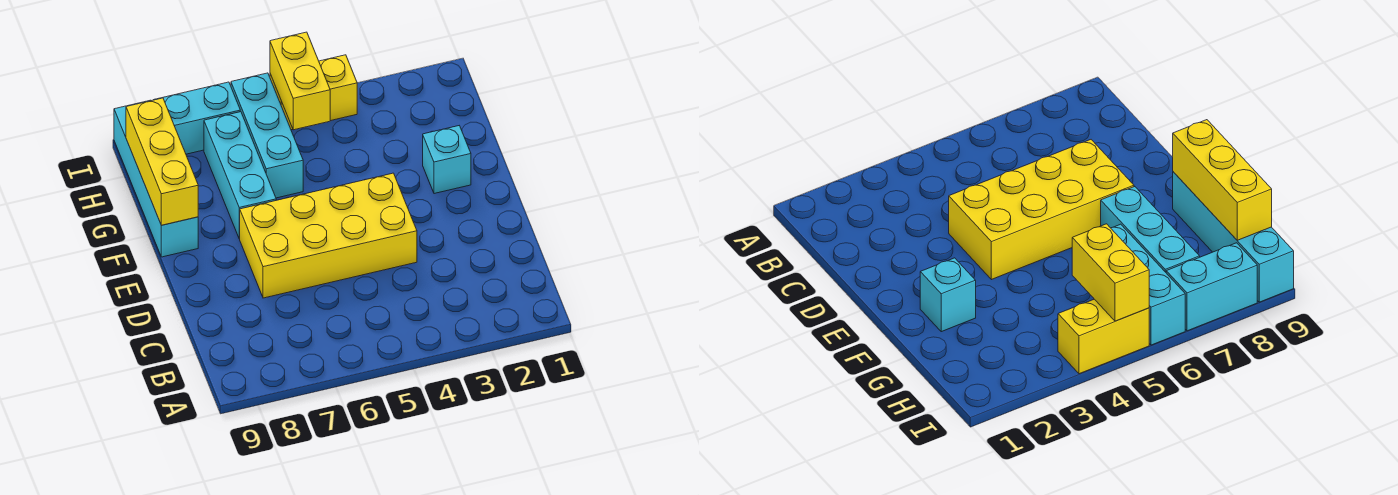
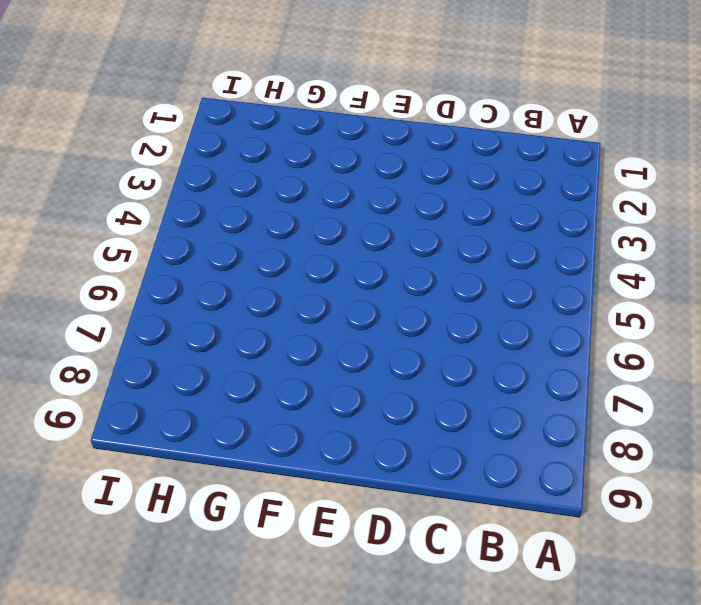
none -> yellow brick D4:E7 level 1
none -> cyan brick F2 level 1

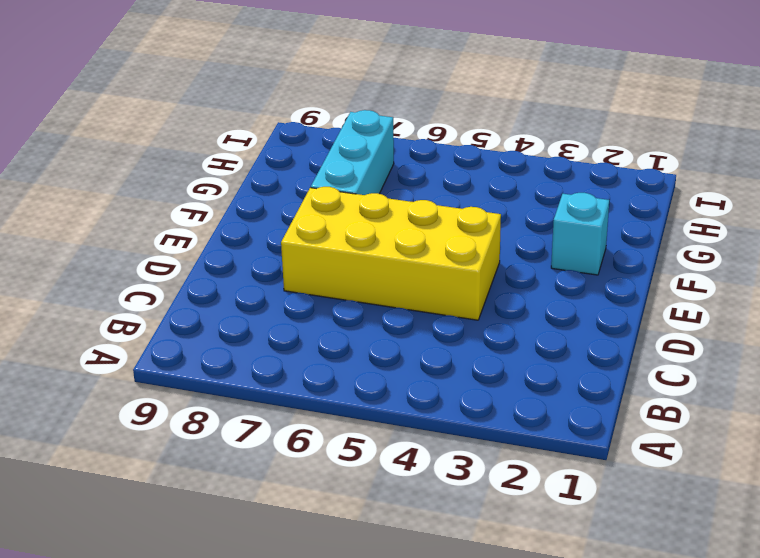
none -> cyan brick F9:I9 level 1
none -> cyan brick G6:I6 level 1

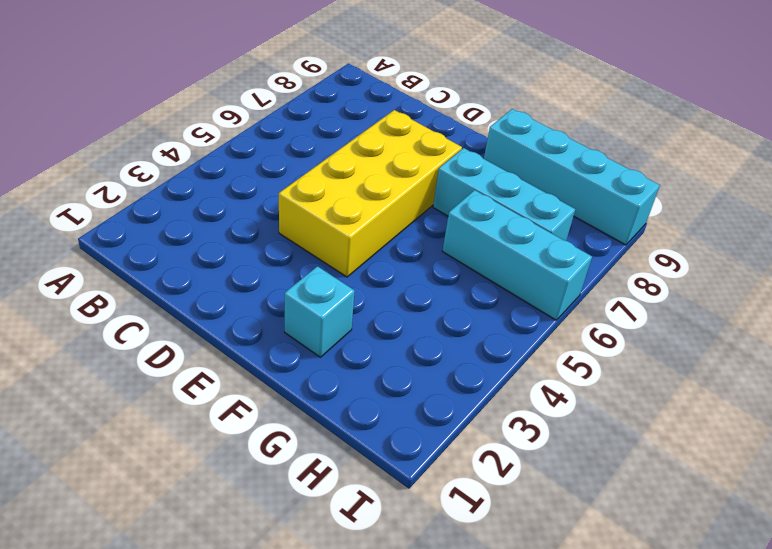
none -> yellow brick I4:I5 level 1
none -> cyan brick I7:I8 level 1

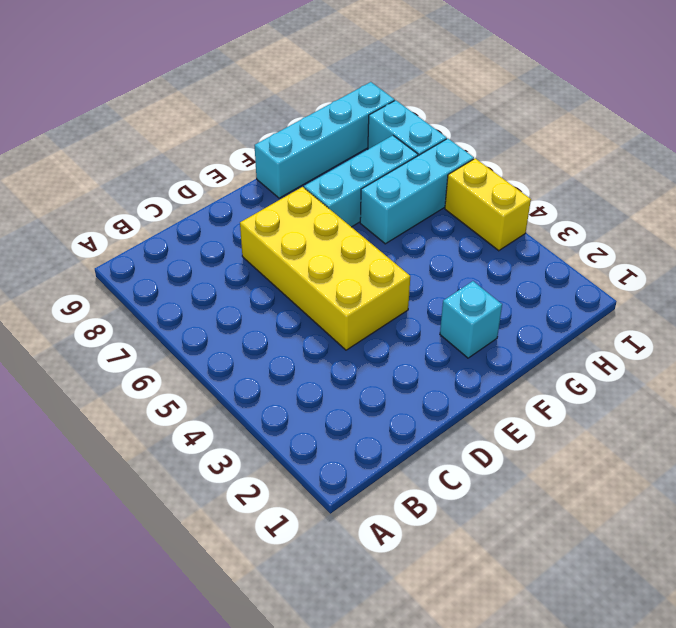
none -> yellow brick F9:H9 level 2
none -> yellow brick H5:I5 level 2

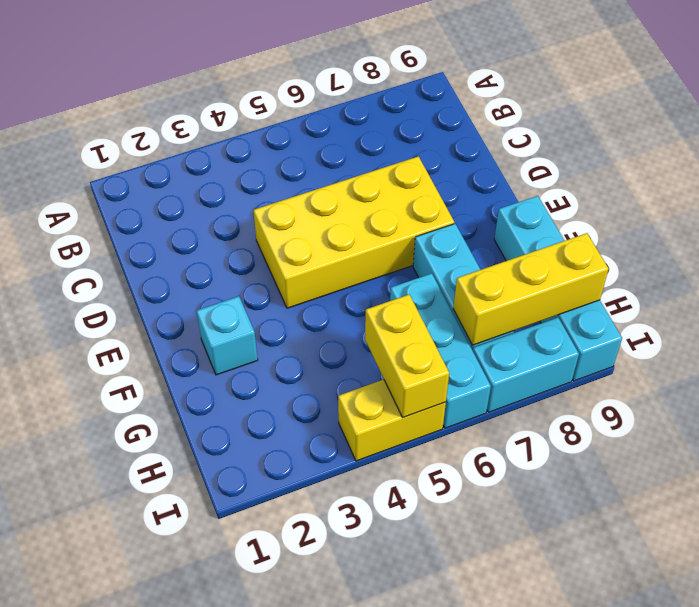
yellow brick H7:H9 level 2 -> yellow brick F9:H9 level 2

